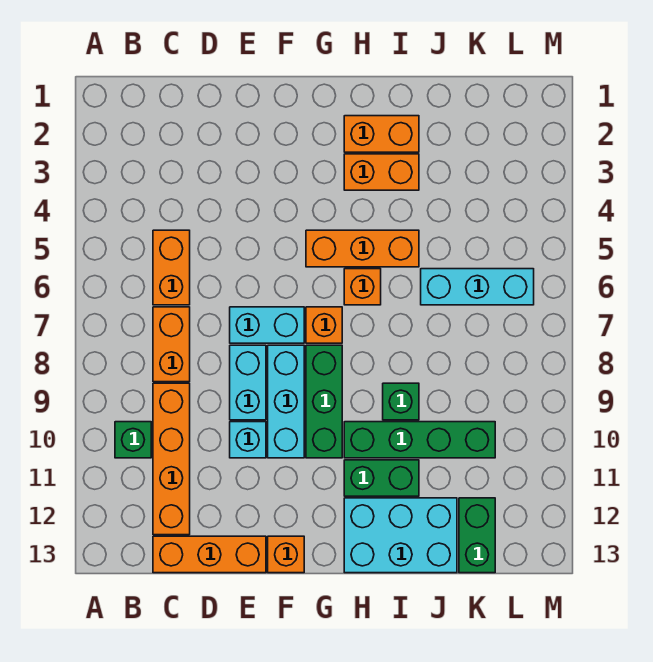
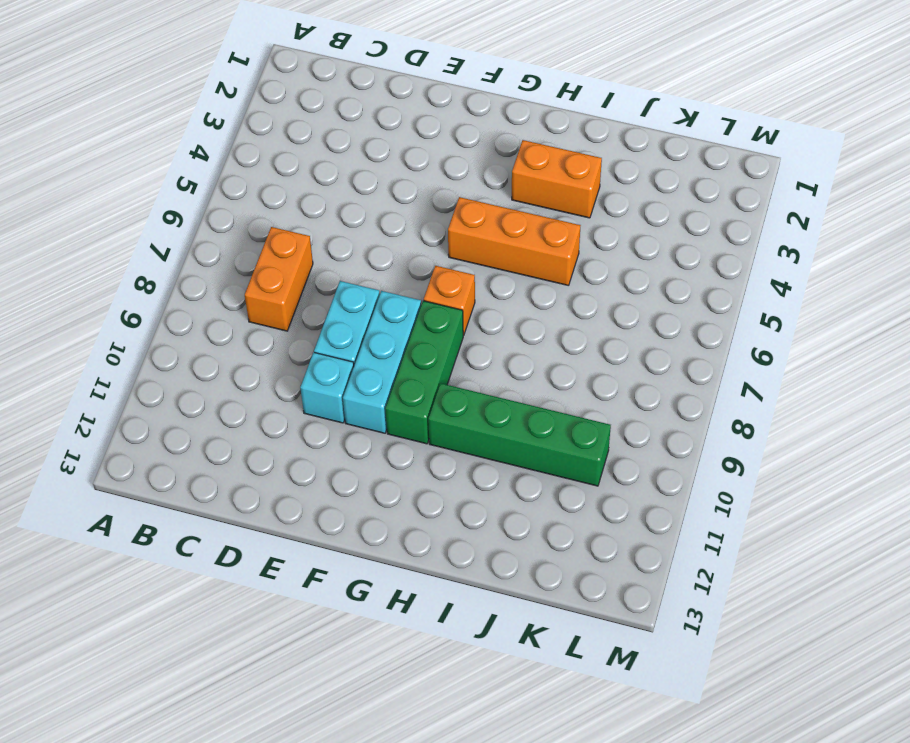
none -> green brick B10 level 1
none -> orange brick C5:C6 level 1
none -> orange brick C9:C12 level 1

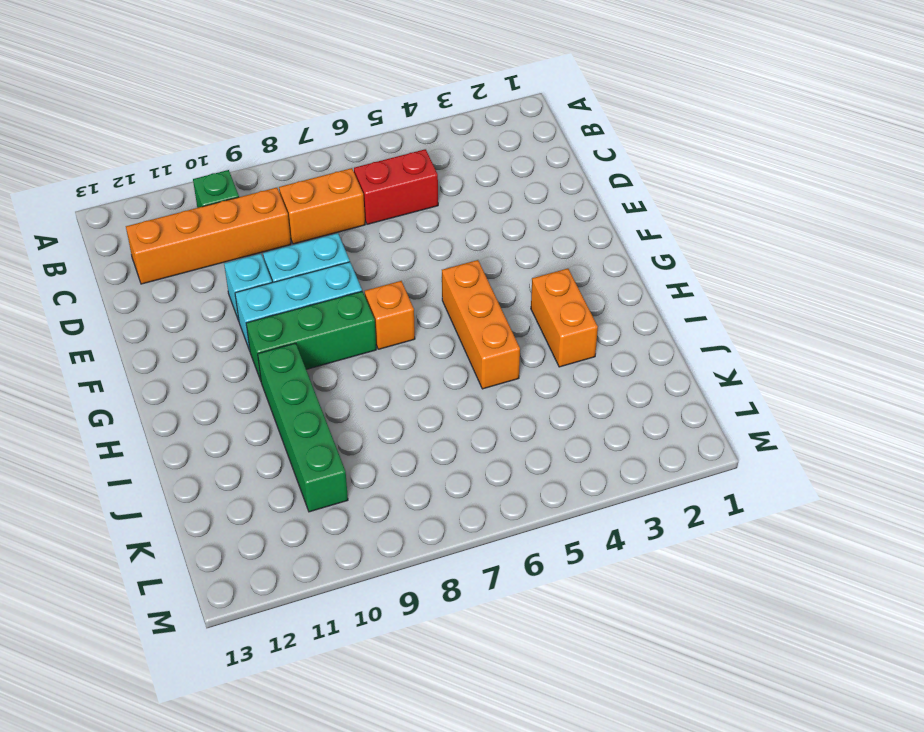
red brick C5:C6 level 1 -> orange brick C5:C6 level 1
none -> orange brick C13:E13 level 1
none -> cyan brick E7:F7 level 1
none -> orange brick F13 level 1

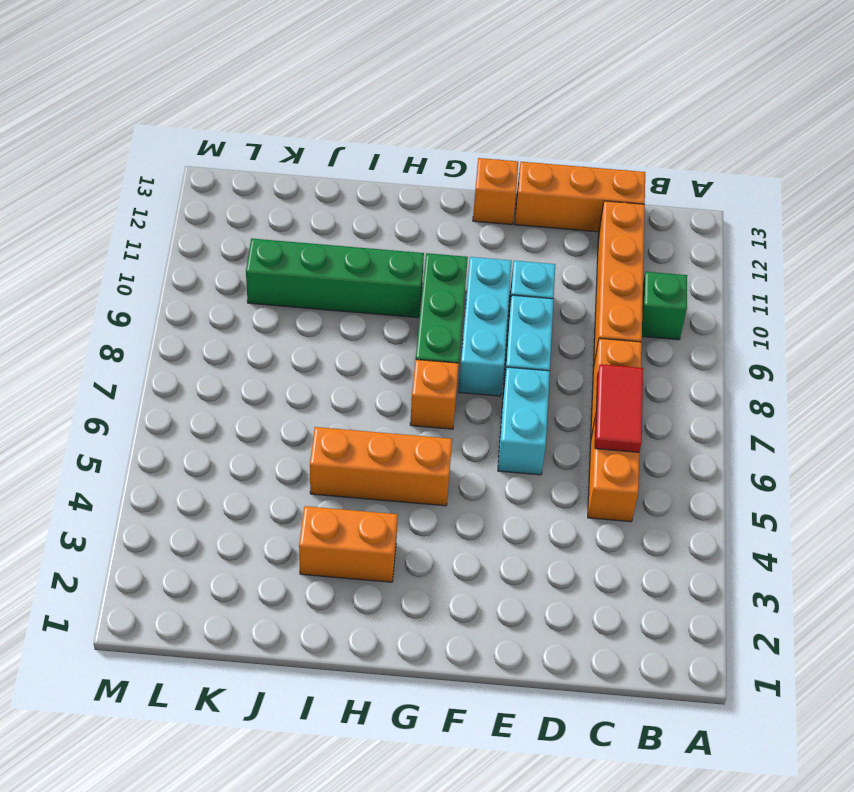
red tile C6:C7 level 2 -> none
cyan brick E6:E7 level 1 -> cyan brick E7:F7 level 1
none -> orange brick H2:I2 level 1
none -> orange brick H6 level 1
none -> green brick H11:I11 level 1

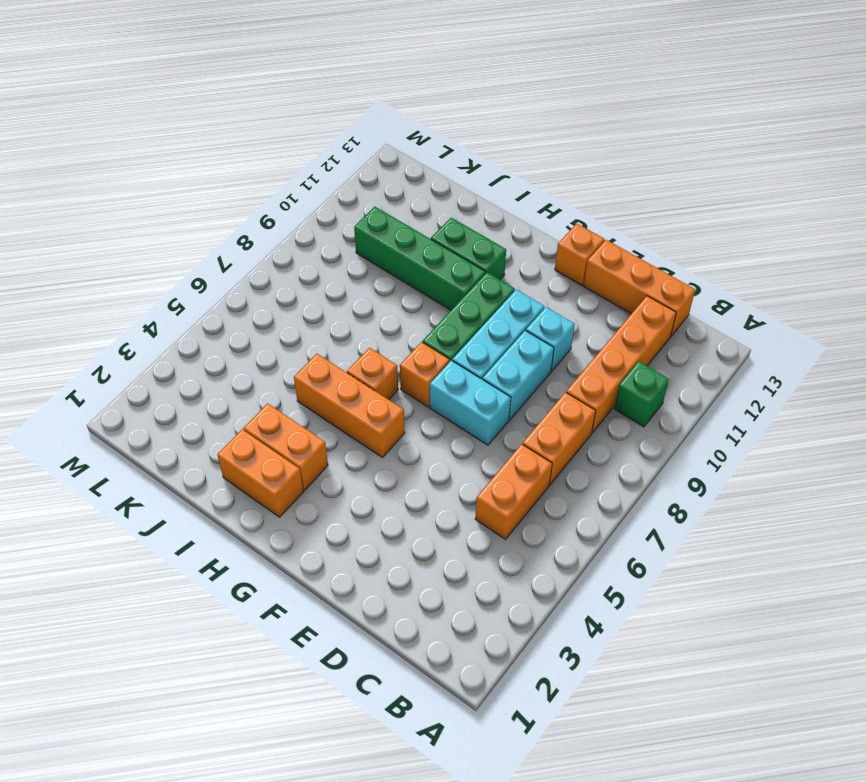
none -> cyan brick H12:J13 level 1
none -> green brick I9 level 1
none -> cyan brick J6:L6 level 1

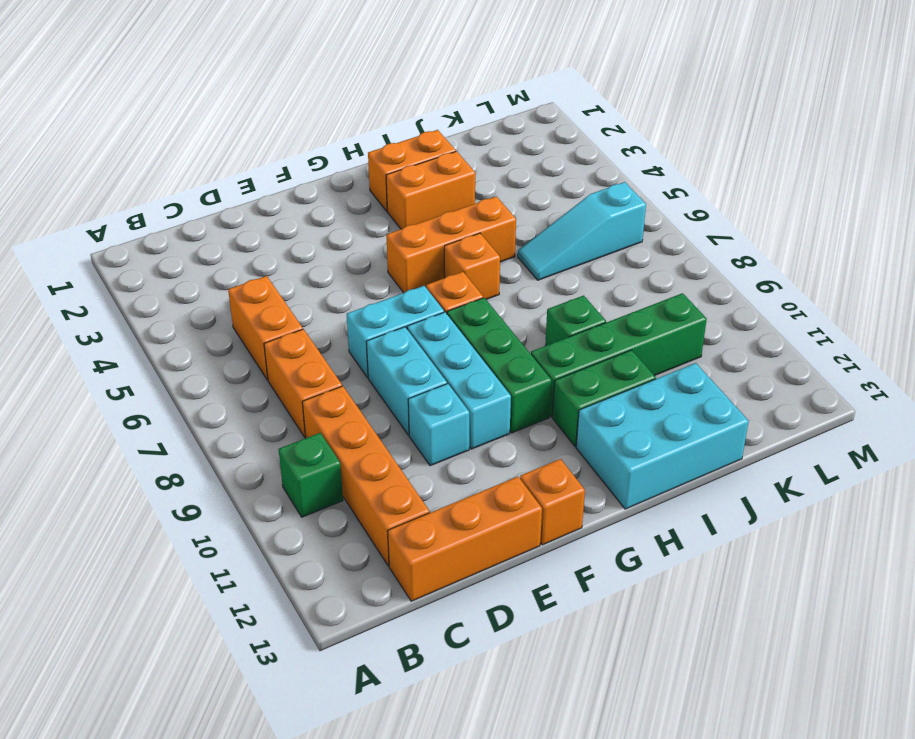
cyan slope J6:L6 level 1 top L -> cyan brick J6:L6 level 1
none -> green brick K12:K13 level 1

